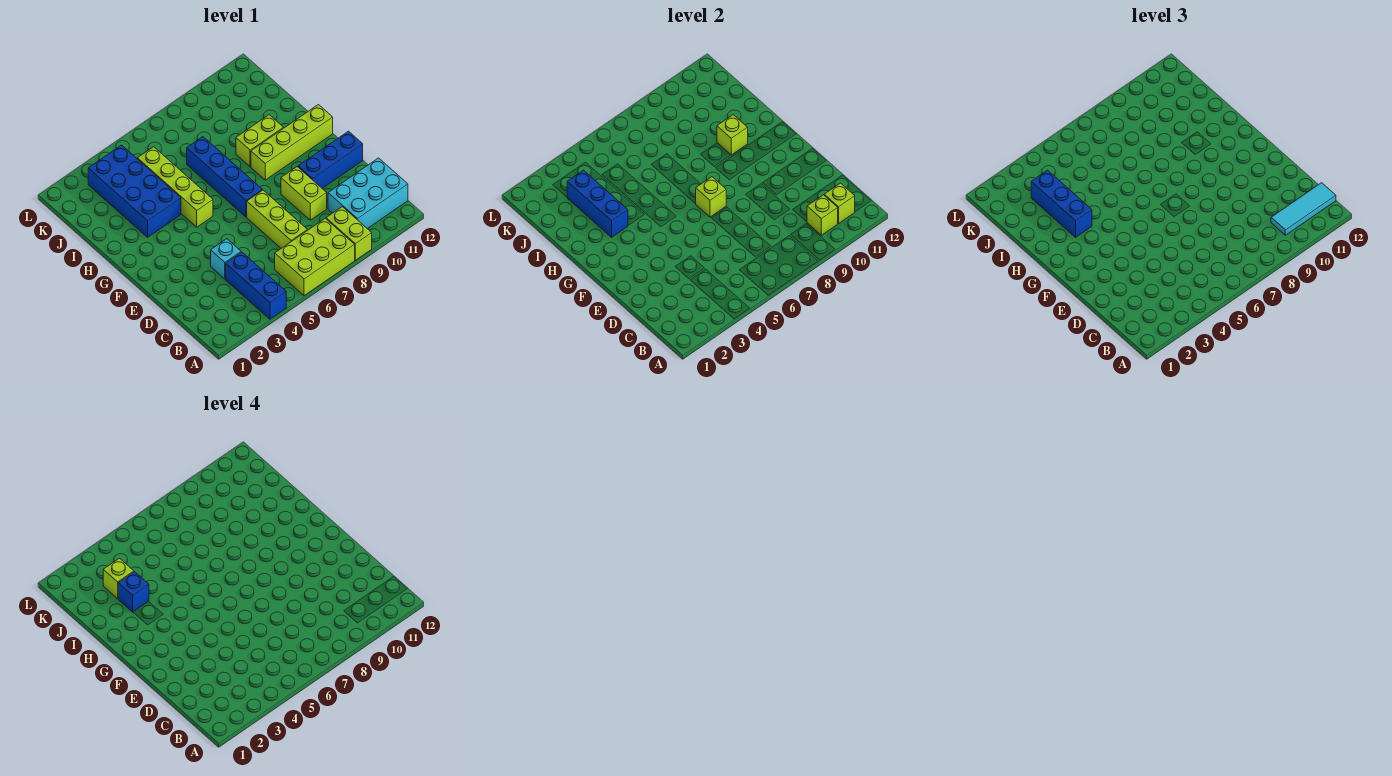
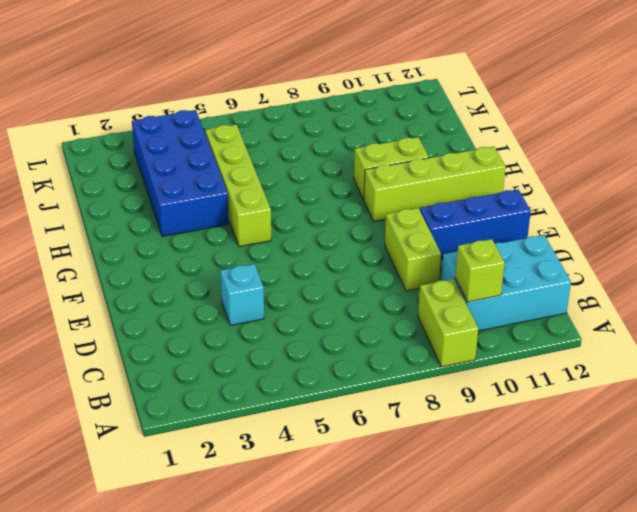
none -> blue brick A4:C4 level 1
none -> lime brick A6:B8 level 1
none -> lime brick C7:E7 level 1

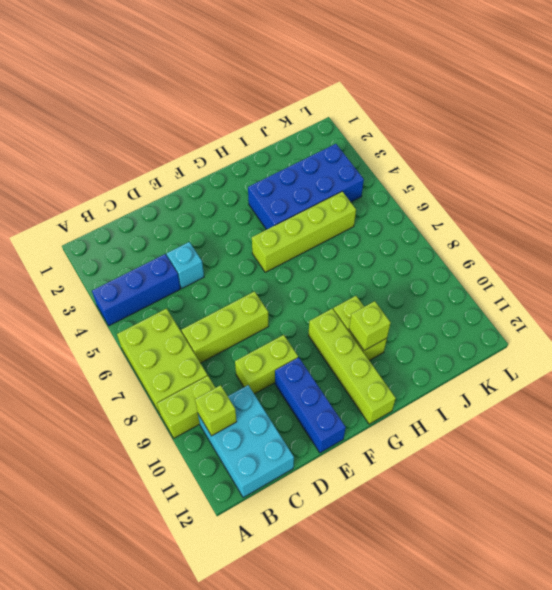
none -> blue brick F7:I7 level 1
none -> lime brick B11 level 2
none -> lime brick F7 level 2

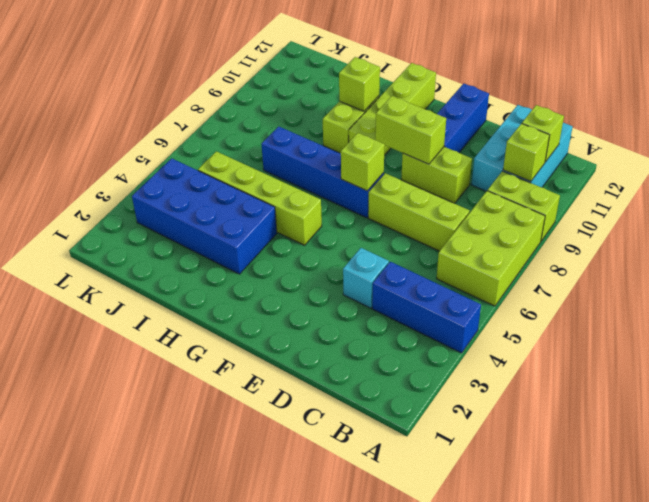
lime brick E9:F9 level 2 -> none
none -> blue brick H3:J3 level 2
none -> cyan tile B10:B12 level 3
none -> blue brick H3:J3 level 3

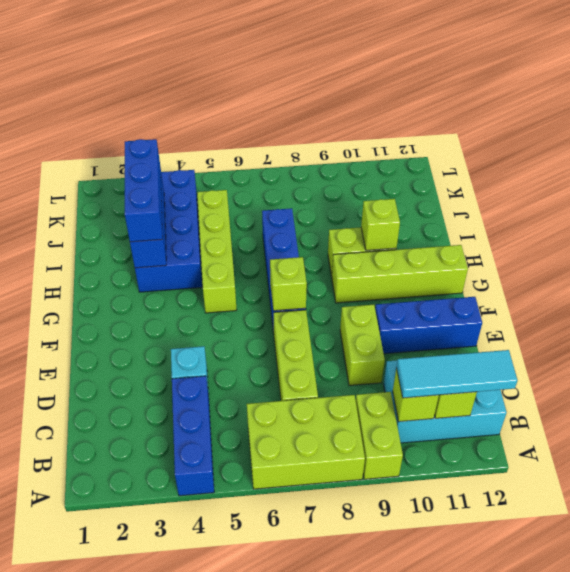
none -> blue brick I3 level 4
none -> lime brick J3 level 4

